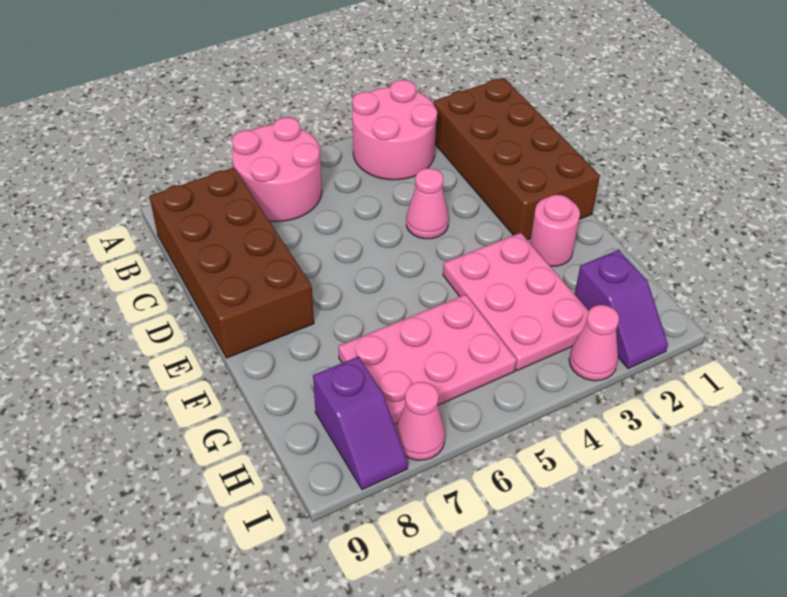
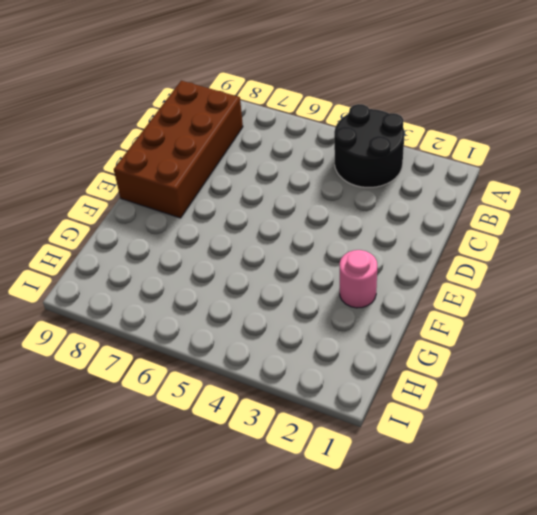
black round brick A3:B4 level 1 -> pink round brick A3:B4 level 1
none -> pink round brick A6:B7 level 1
none -> brown brick B1:E2 level 1
none -> pink cone D4 level 1

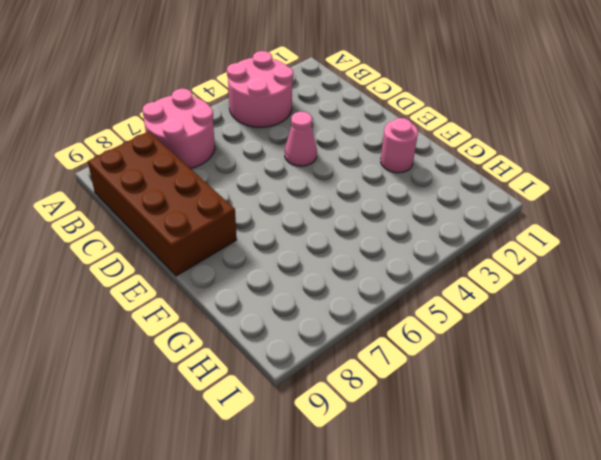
none -> brown brick B1:E2 level 1
none -> pink plate F3:H4 level 1
none -> pink plate G5:H7 level 1

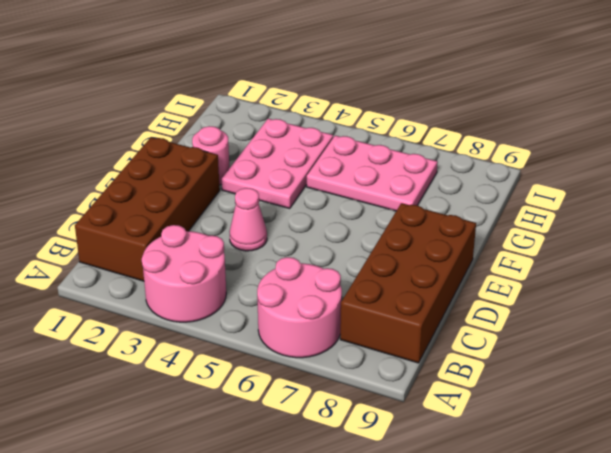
none -> purple slope H2:I2 level 1 top H
none -> purple slope H8:I8 level 1 top H
none -> pink cone I3 level 1

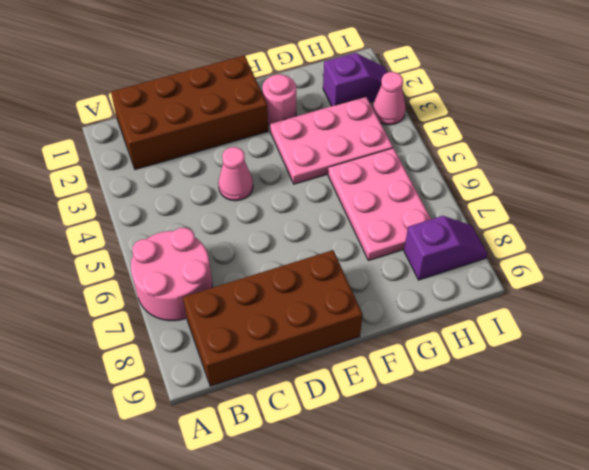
none -> pink round brick A3:B4 level 1
none -> pink cone I7 level 1

